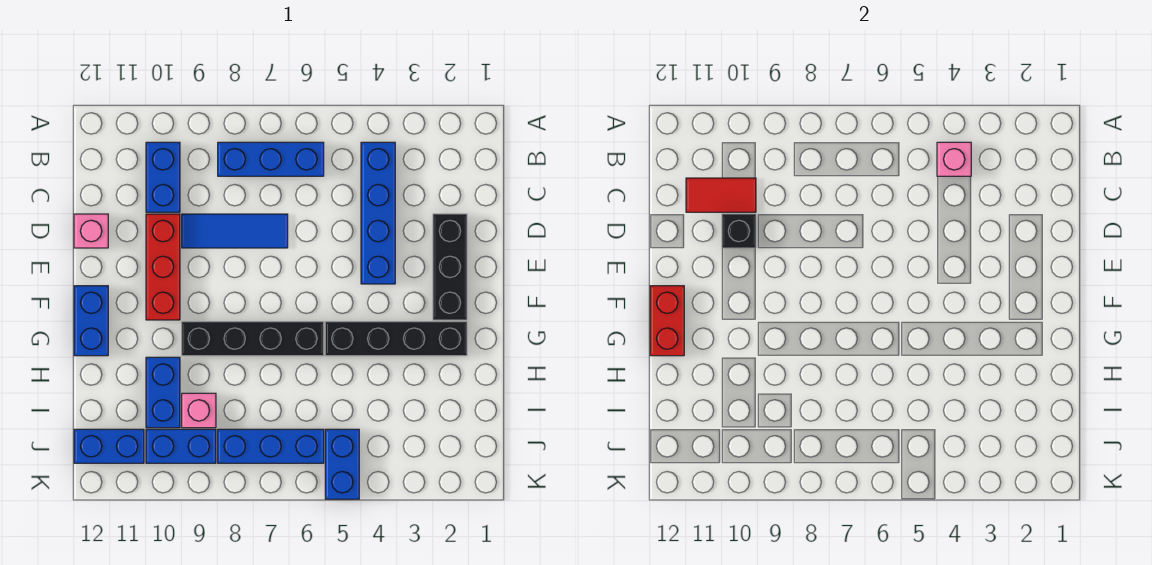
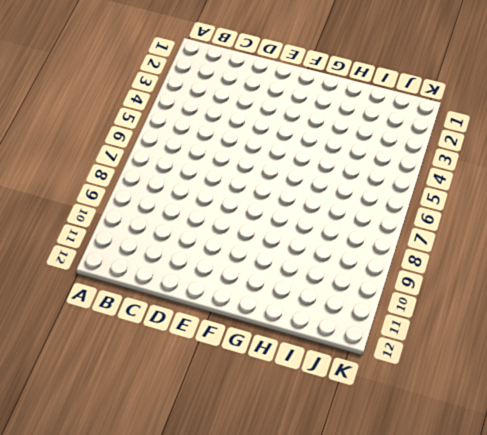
none -> blue brick B4:E4 level 1
none -> blue brick B6:B8 level 1
none -> blue brick B10:C10 level 1

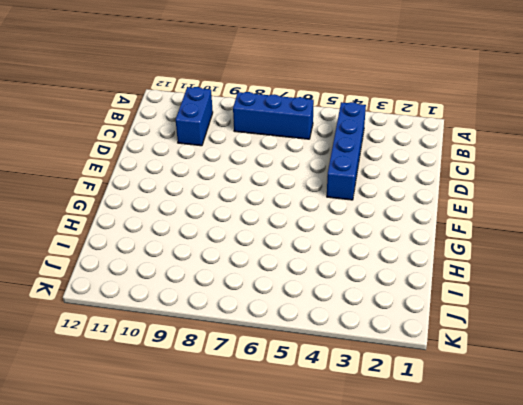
none -> black brick D2:F2 level 1
none -> blue tile D7:D9 level 1
none -> red brick D10:F10 level 1

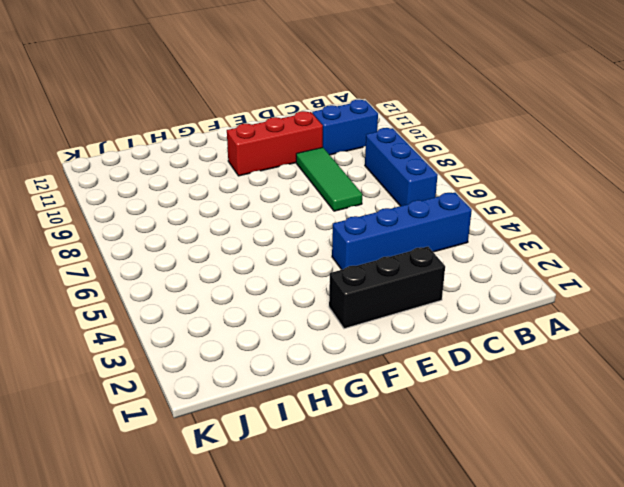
green tile D7:D9 level 1 -> blue tile D7:D9 level 1
none -> pink brick D12 level 1
none -> blue brick F12:G12 level 1
none -> black brick G2:G5 level 1

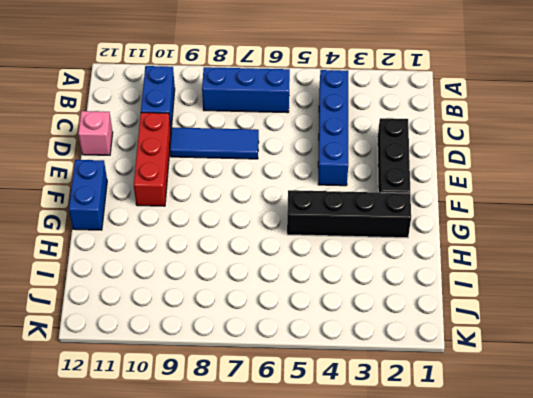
none -> black brick G6:G9 level 1
none -> blue brick H10:I10 level 1
none -> pink brick I9 level 1

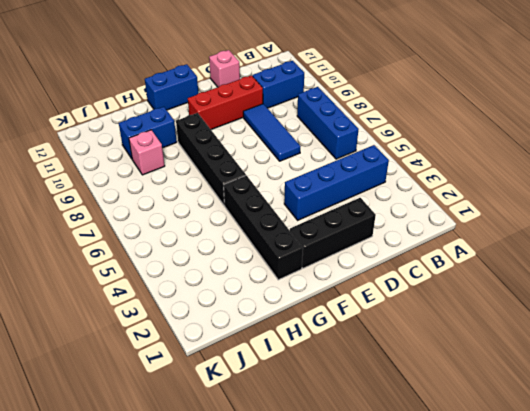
none -> blue brick J5:K5 level 1
none -> blue brick J6:J8 level 1
none -> blue brick J9:J10 level 1

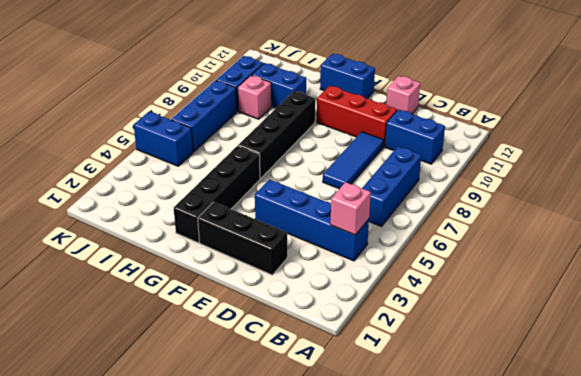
none -> blue brick J11:J12 level 1
none -> red tile C10:C11 level 2
none -> black brick D10 level 2

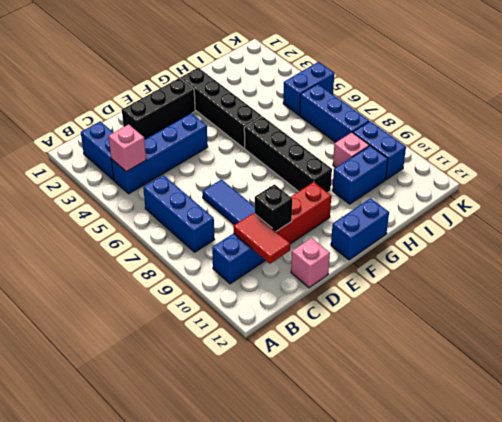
blue brick B2:B3 level 1 -> blue brick J11:J12 level 1
none -> red brick F12:G12 level 2

